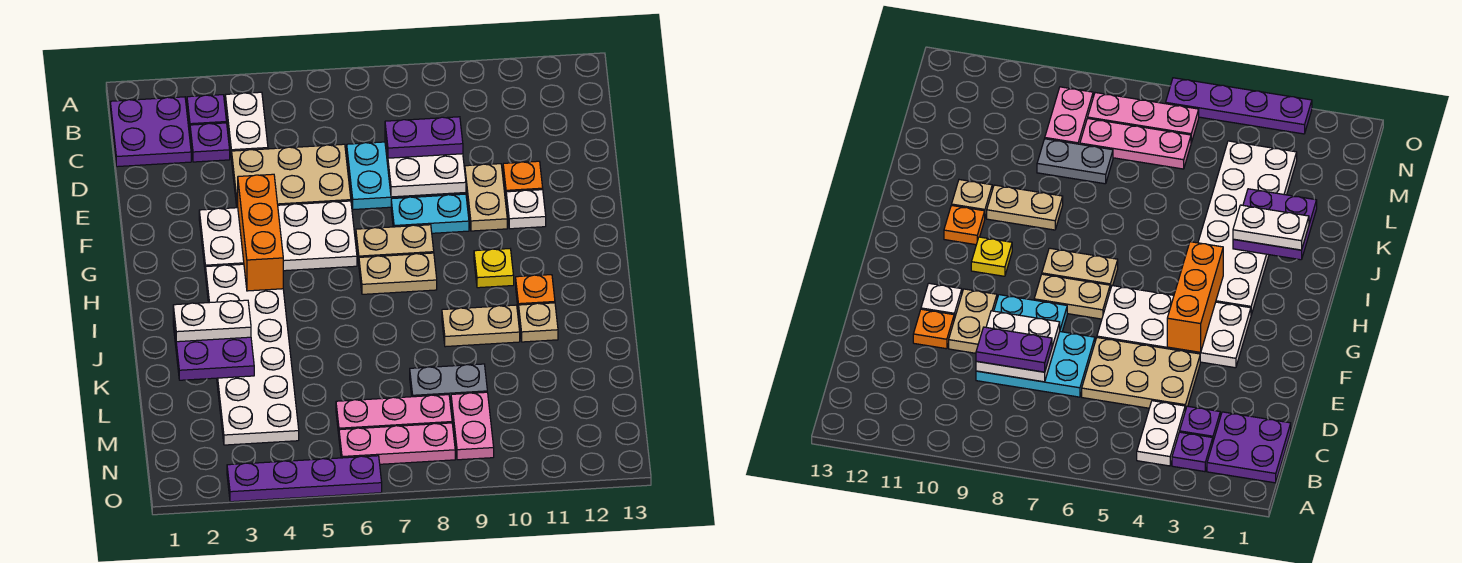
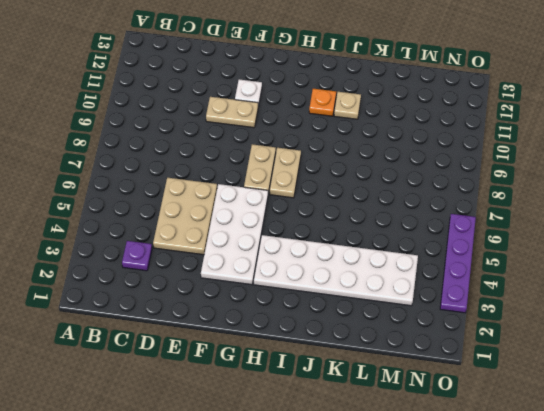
none -> purple plate B1:C2 level 1
none -> purple plate B3 level 1
none -> white plate B4:C4 level 1

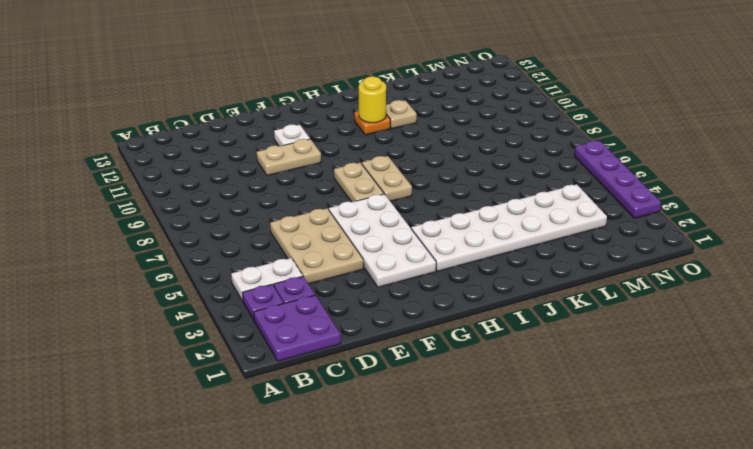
yellow round brick I11 level 2 -> none
none -> cyan plate D7:E9 level 1
none -> orange plate E11 level 1
none -> cyan plate F8:F9 level 1

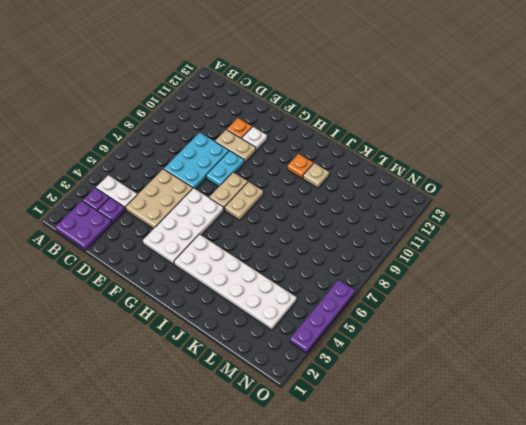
none -> yellow plate H10 level 1
none -> tan plate J9:J10 level 1
none -> grey plate L8:L9 level 1

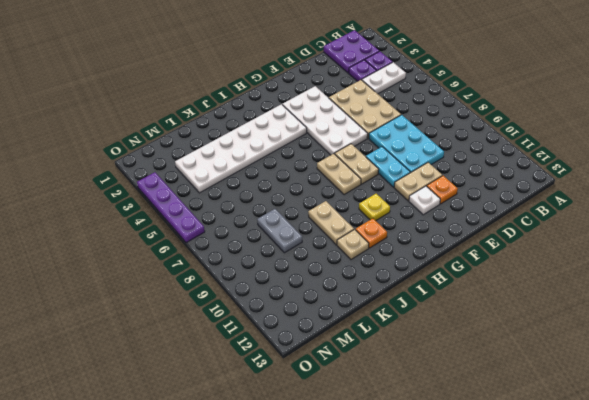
none -> pink plate M6:M8 level 1
none -> pink plate M9:N9 level 1
none -> pink plate N6:N8 level 1

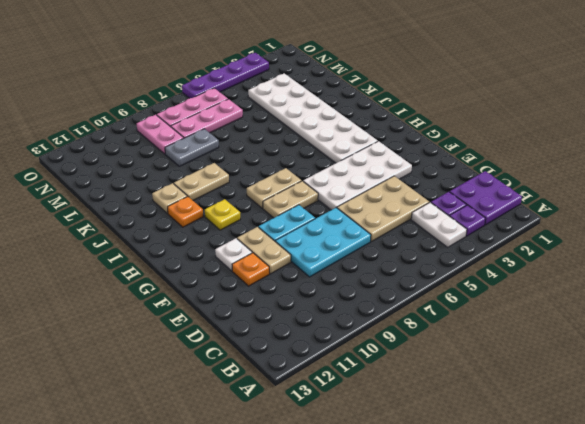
none -> white plate D8:E9 level 2
none -> orange brick F4:H4 level 2
none -> purple plate J2:K3 level 2

